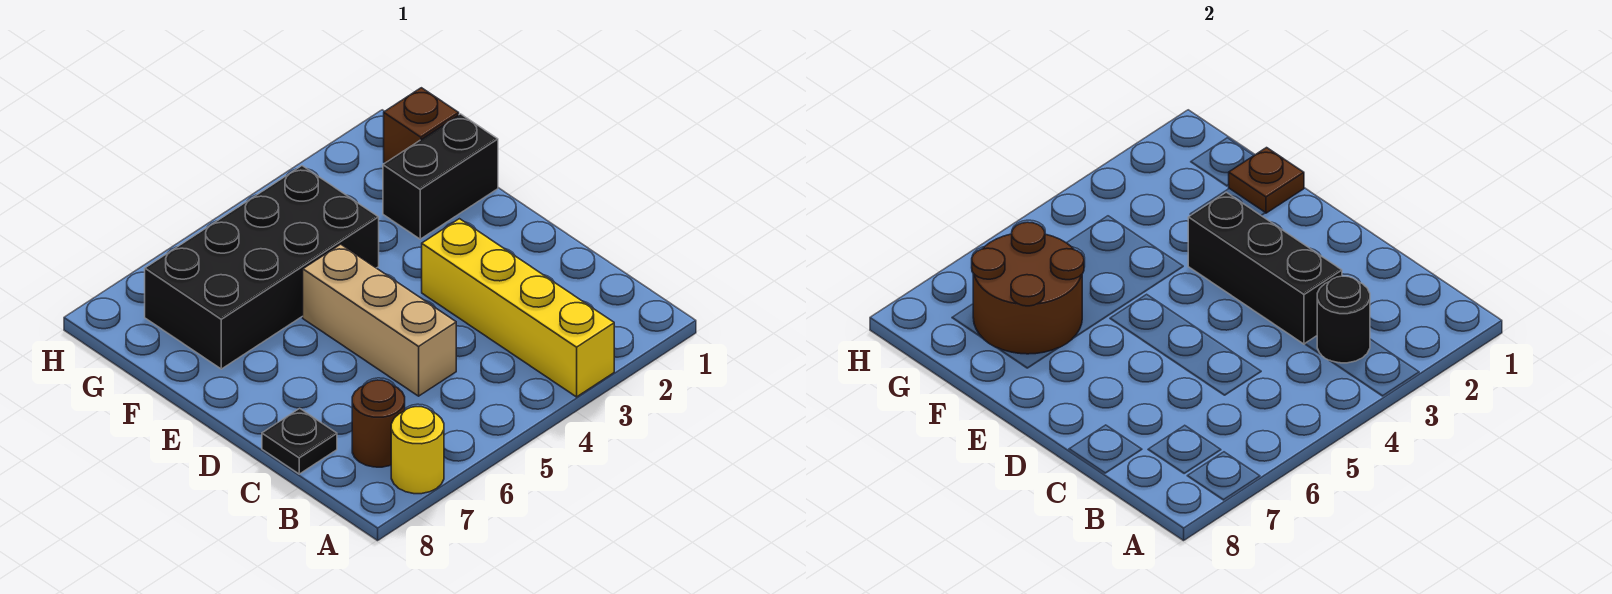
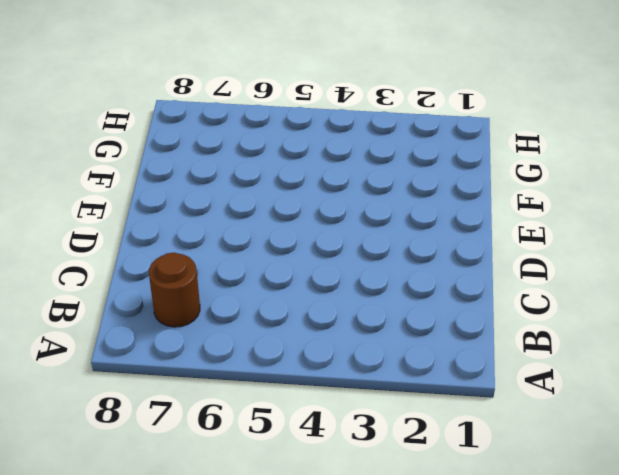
none -> yellow brick A3:D3 level 1
none -> yellow round brick A7 level 1
none -> tan brick C5:E5 level 1

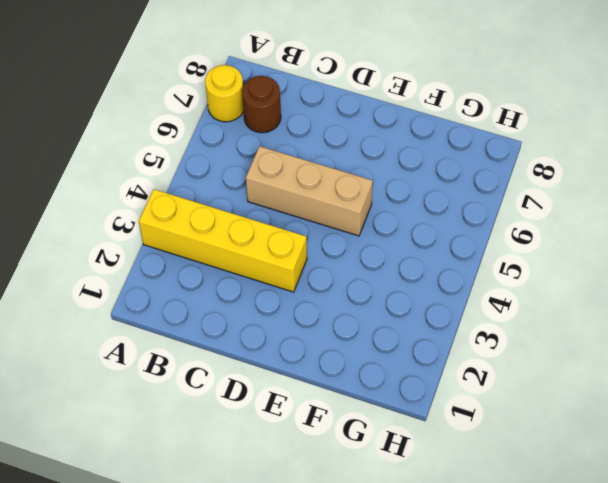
none -> black plate C8 level 1
none -> black brick F1:F2 level 1
none -> black brick F4:G7 level 1

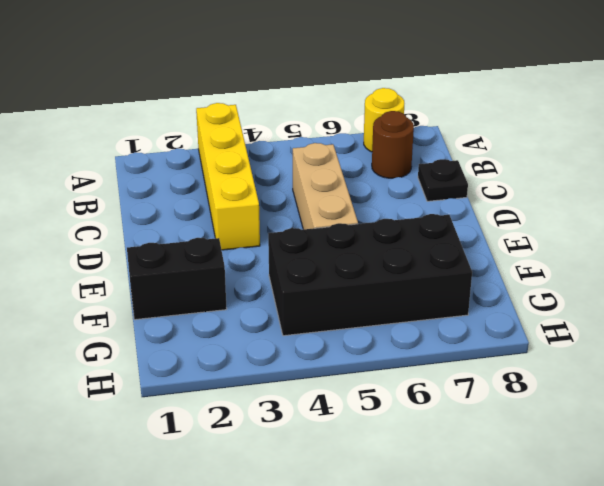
none -> brown brick G1 level 1
none -> black round brick B3 level 2
none -> black brick C3:E3 level 2

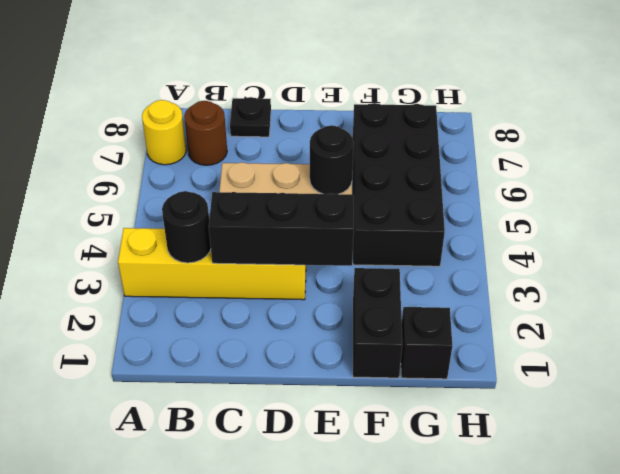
black round brick E5 level 2 -> none
black brick G1 level 1 -> brown brick G1 level 1
none -> brown plate F1 level 2
none -> brown round brick F6:G7 level 2

